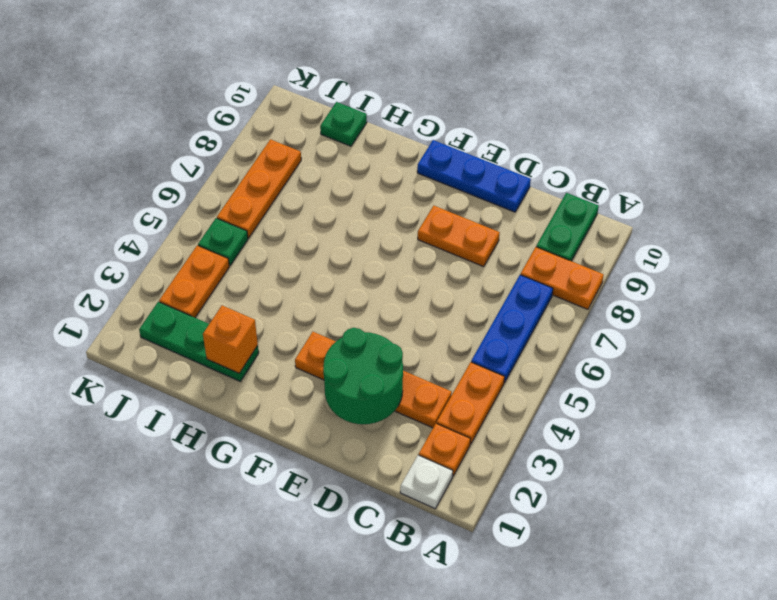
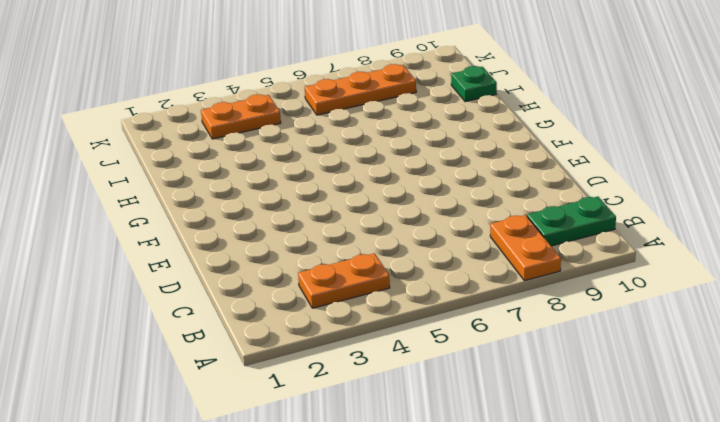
none -> white plate B1 level 1
none -> orange plate B2 level 1
none -> blue plate B5:B7 level 1

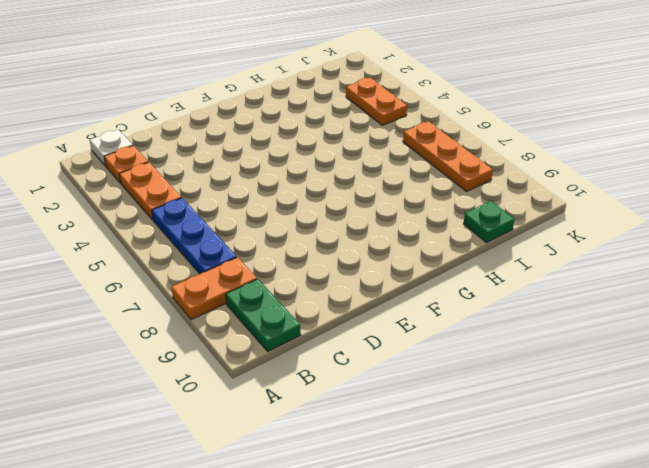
none -> orange plate C3:F3 level 1
none -> orange plate D8:E8 level 1
none -> blue plate D10:F10 level 1

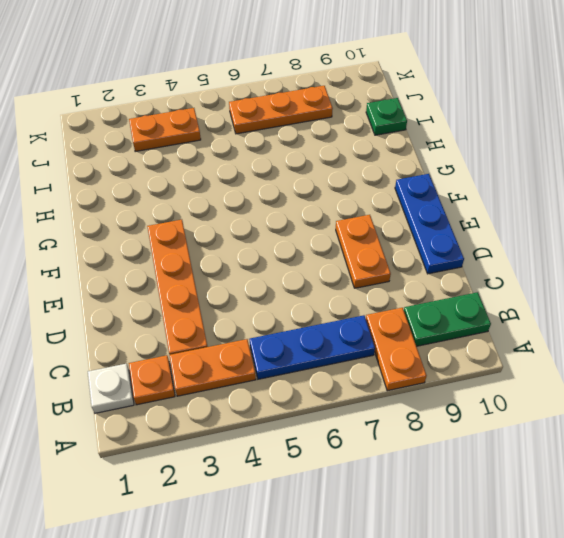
none -> green plate H2:J2 level 1
none -> green plate J5 level 1
none -> green round brick D2:E3 level 2

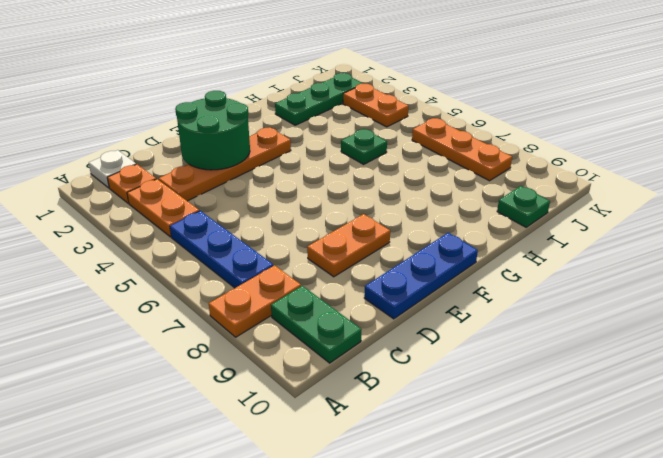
green plate H5 level 1 -> green plate J5 level 1
none -> orange brick H2 level 2

